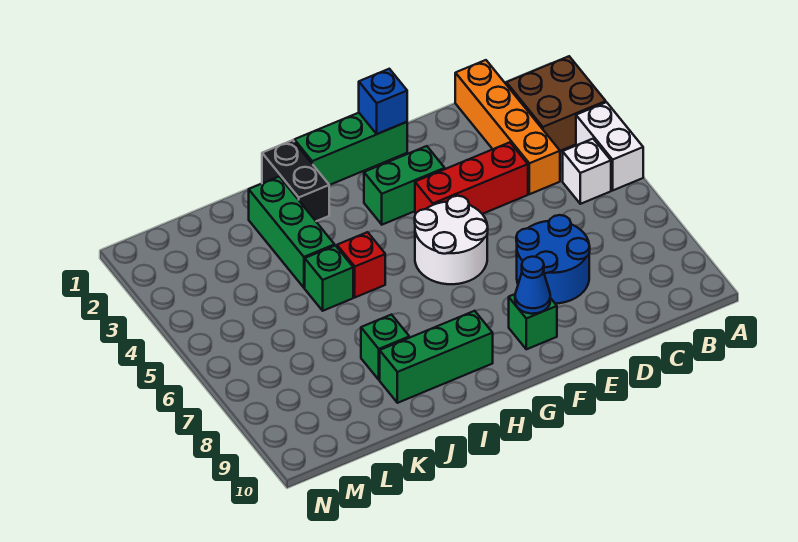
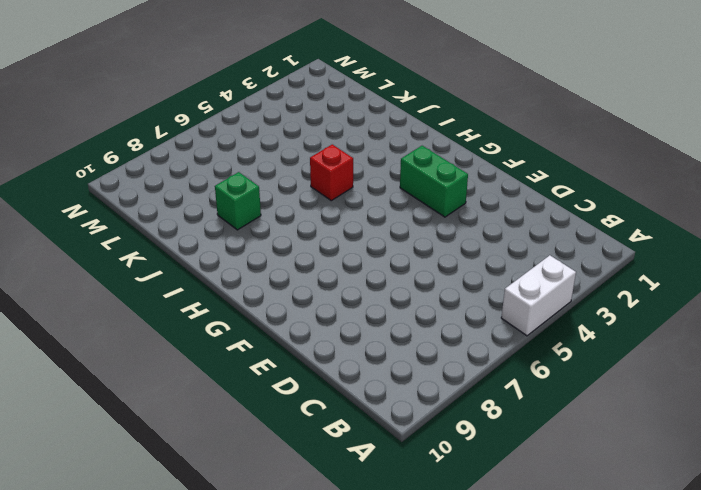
none -> brown brick A2:B3 level 1
none -> white brick B5 level 1
none -> orange brick C1:C4 level 1

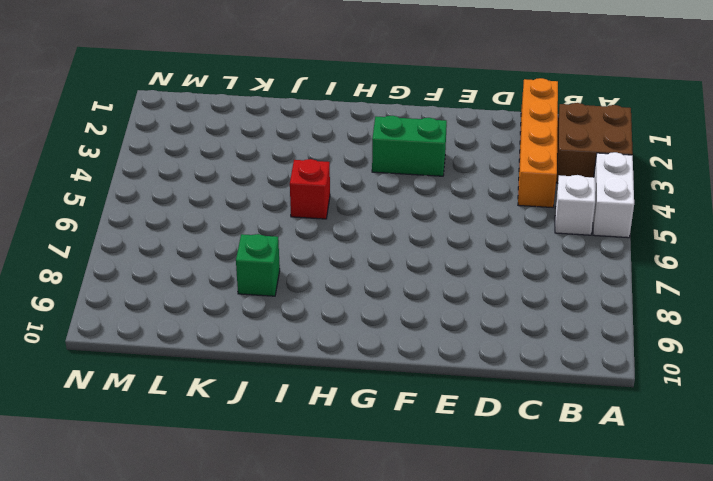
none -> red brick D4:F4 level 1
none -> blue round brick D7:E8 level 1
none -> green brick F1:H1 level 1

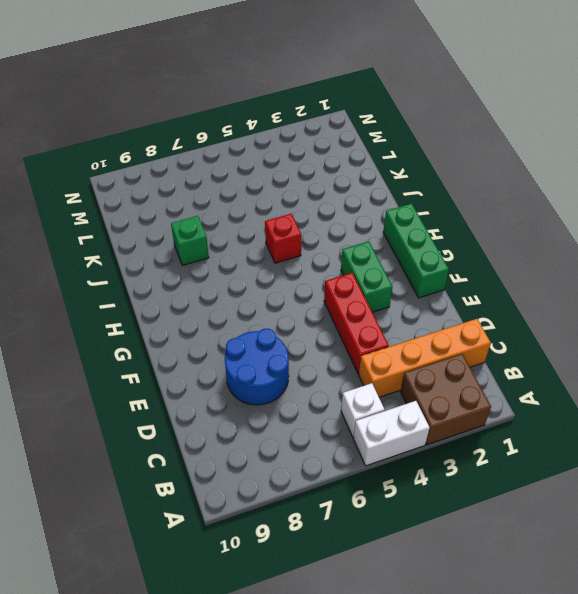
none -> white round brick F5:G6 level 1
none -> green brick F9 level 1
none -> green brick H9:J9 level 1

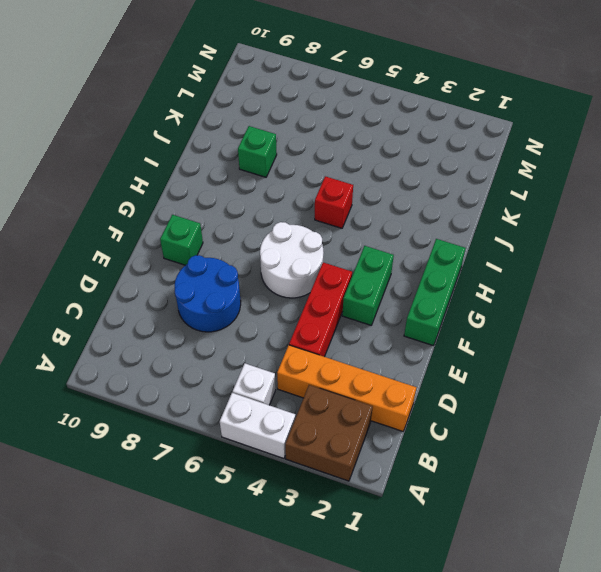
none -> green brick H9:J9 level 1
none -> black brick I1:I2 level 1
none -> green brick J2:J4 level 1

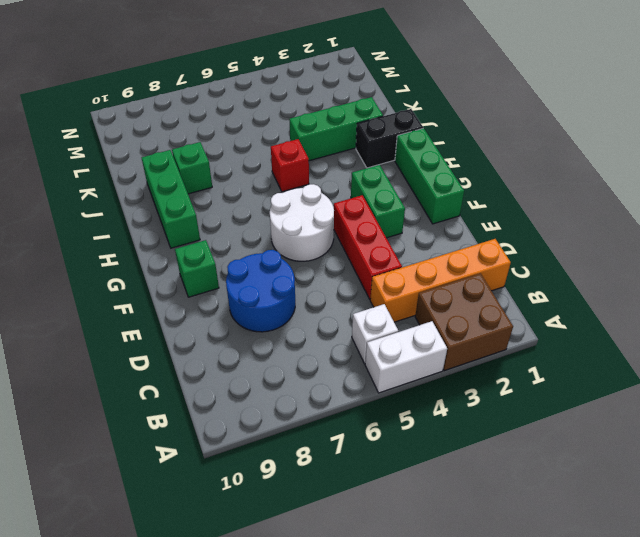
none -> green brick J5 level 1
none -> blue brick F1 level 2
none -> blue cone F9 level 2

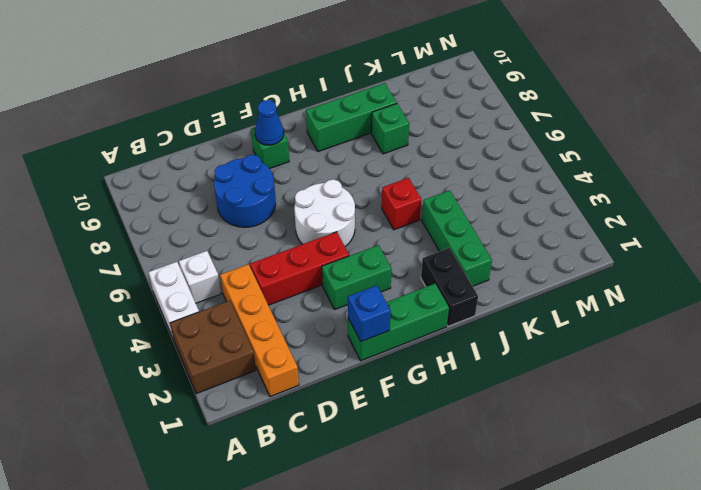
none -> green brick J5 level 1

